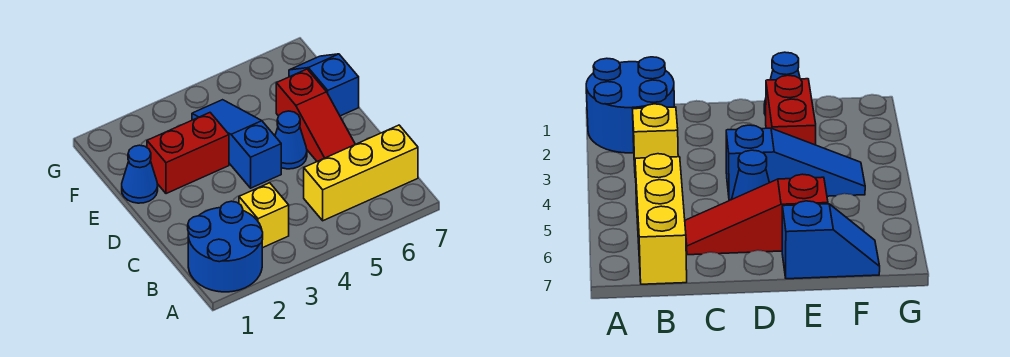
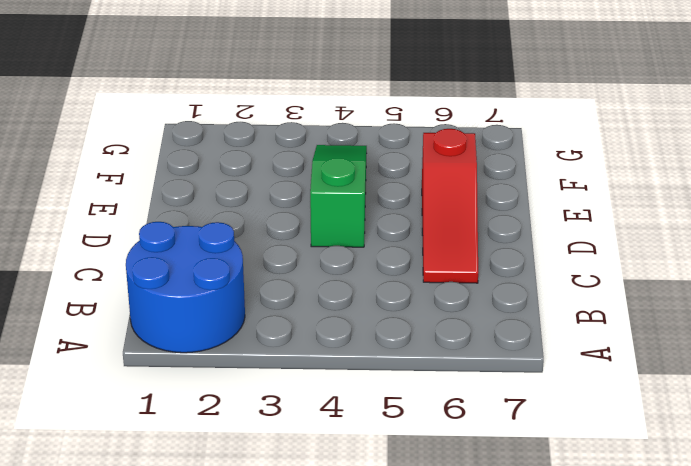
green slope D4:F4 level 1 top D -> blue slope D4:F4 level 1 top D
none -> yellow brick B3 level 1
none -> yellow brick B5:B7 level 1

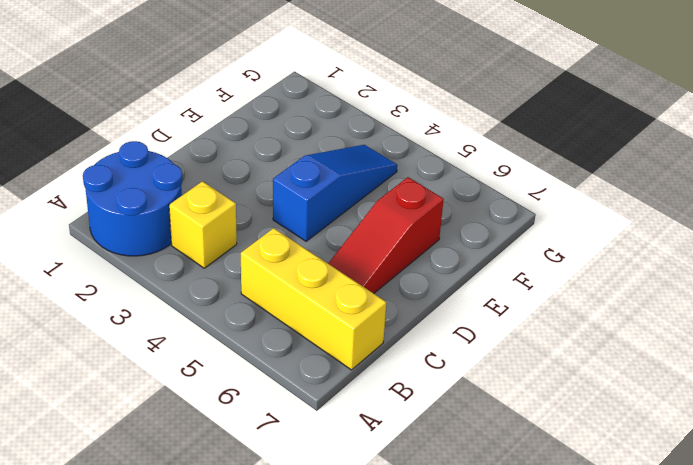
none -> blue cone D5 level 1
none -> blue cone E1 level 1

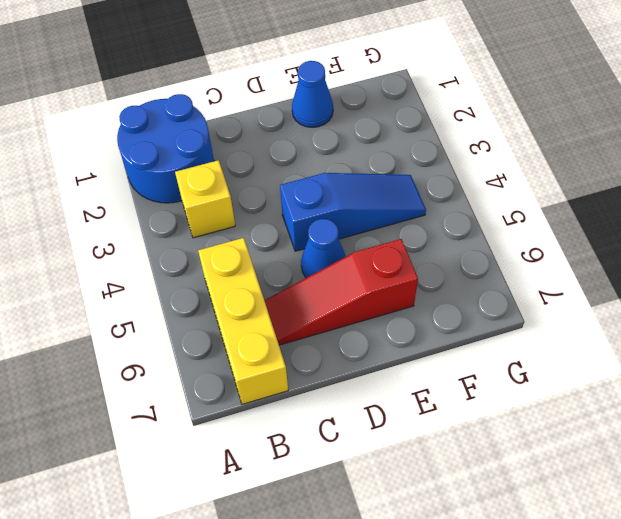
none -> red brick E2:E3 level 1
none -> blue slope E7:F7 level 1 top E

